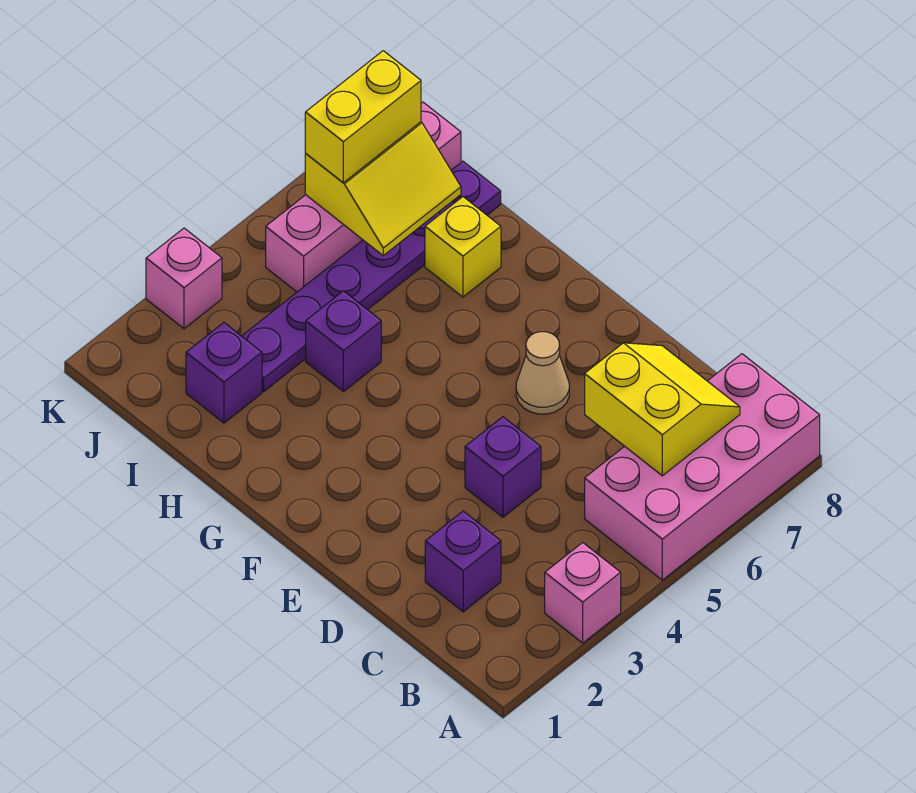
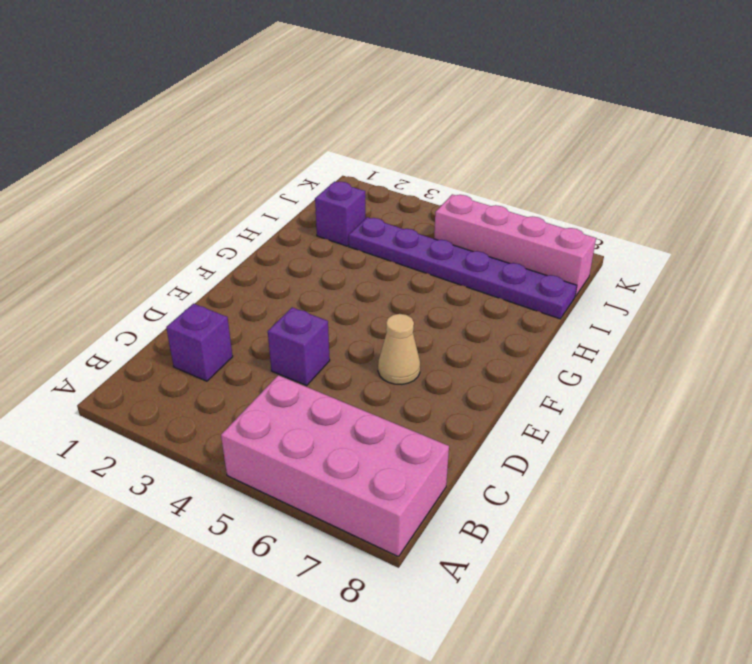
none -> pink brick A3 level 1
none -> purple brick H4 level 1
none -> yellow brick H7 level 1

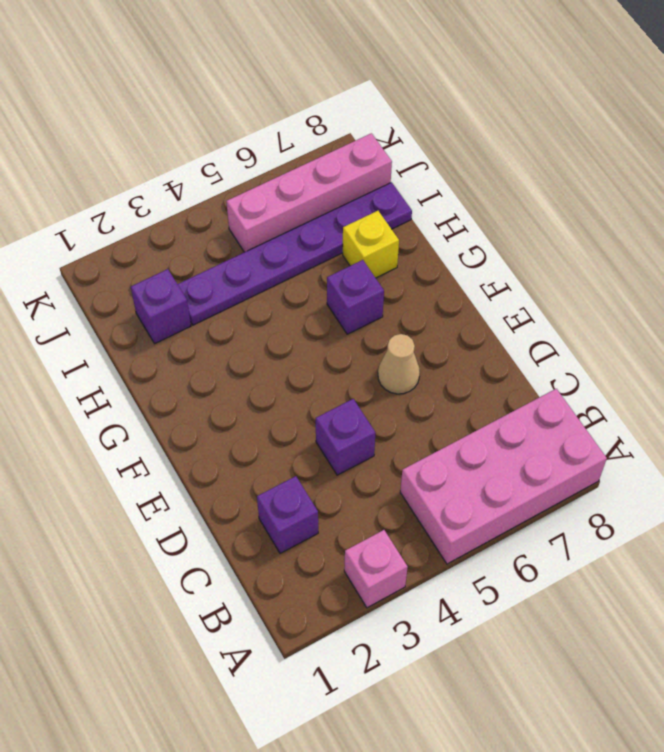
purple brick G6 level 1 -> purple brick H4 level 1
none -> pink brick K3 level 1
none -> yellow slope B6:C7 level 2 top 6
none -> yellow slope I6:J7 level 2 top J

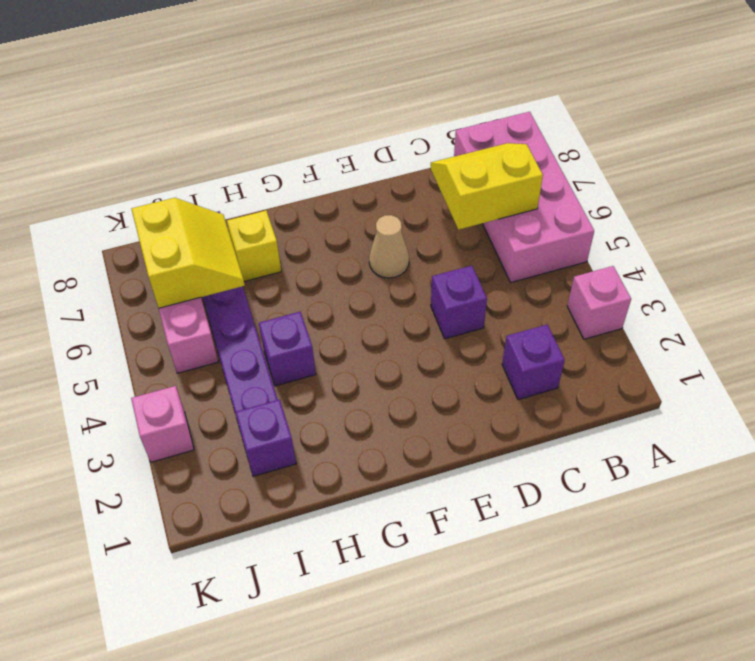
none -> yellow brick J6:J7 level 3

